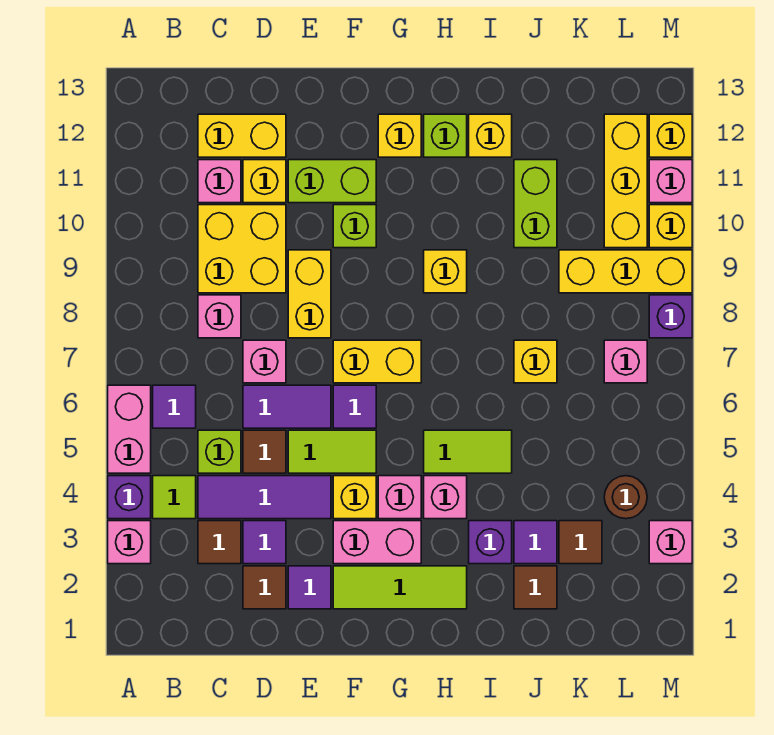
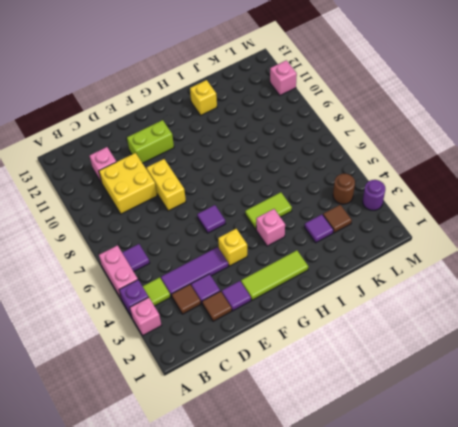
purple round brick M3 level 1 -> pink brick M3 level 1
none -> lime brick C5 level 1
none -> pink brick C8 level 1
none -> yellow brick C12:D12 level 1
none -> brown tile D5 level 1

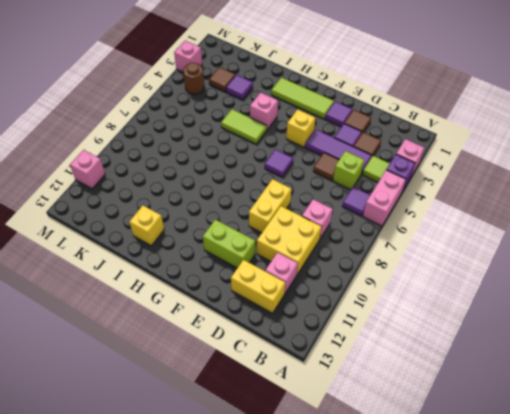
none -> purple tile D6:E6 level 1
none -> pink brick D7 level 1
none -> yellow brick D11 level 1
none -> lime tile E5:F5 level 1

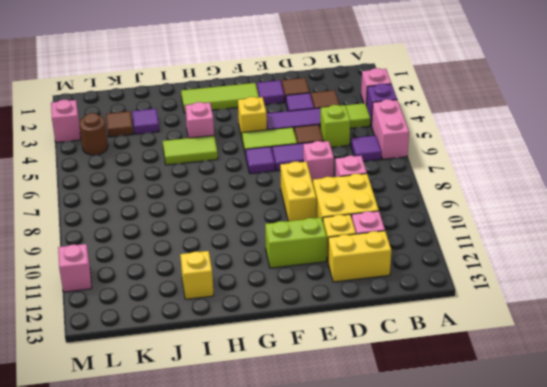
none -> pink brick F3:G3 level 1
none -> yellow brick F7:G7 level 1
none -> lime brick F10 level 1
none -> pink brick G4 level 1

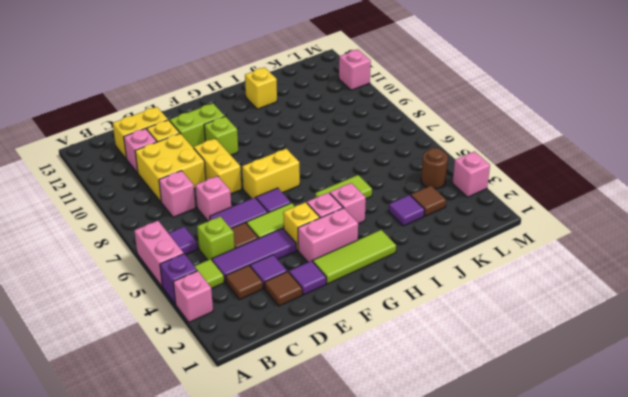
none -> yellow brick G12 level 1
none -> yellow brick H9 level 1
none -> lime brick H12 level 1
none -> purple brick I3 level 1

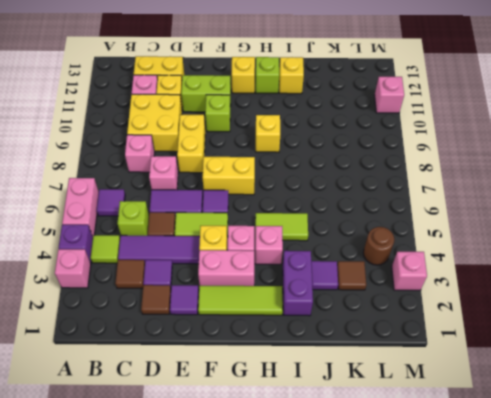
purple brick I2:I3 level 1 -> purple brick I3 level 1
none -> brown tile J2 level 1
none -> yellow brick J7 level 1
none -> lime brick J10:J11 level 1
none -> yellow brick K9:M9 level 1

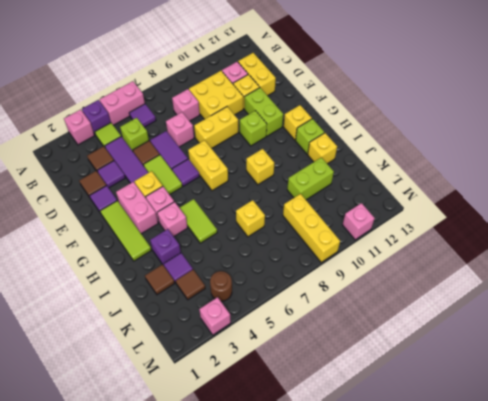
none -> pink brick L7 level 1
none -> yellow brick L10:L12 level 1
none -> purple brick M8 level 1
none -> yellow brick M10 level 1

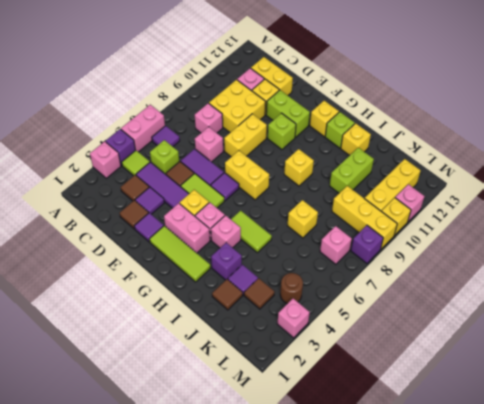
none -> yellow brick M12 level 1

